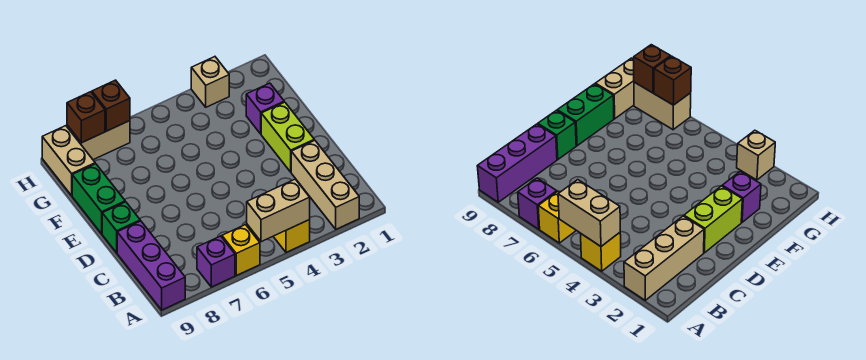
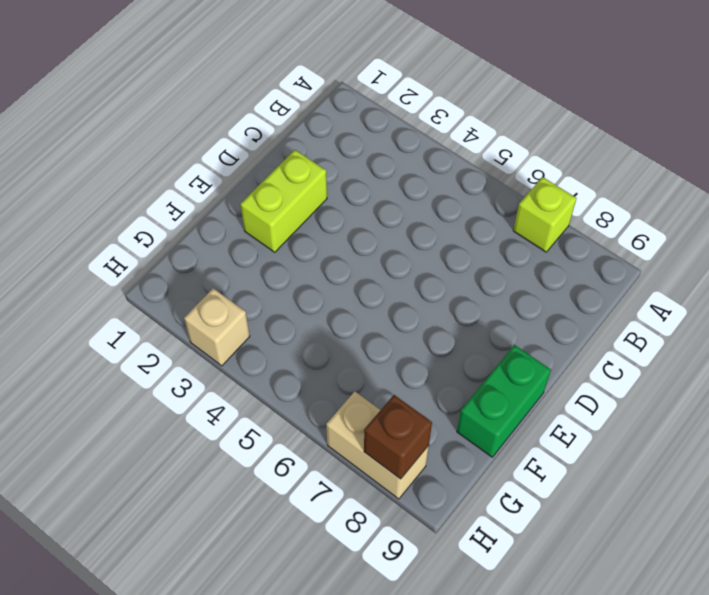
lime brick A7 level 1 -> purple brick A7 level 1
none -> tan brick A2:C2 level 1
none -> yellow brick A4 level 1
none -> yellow brick A6 level 1

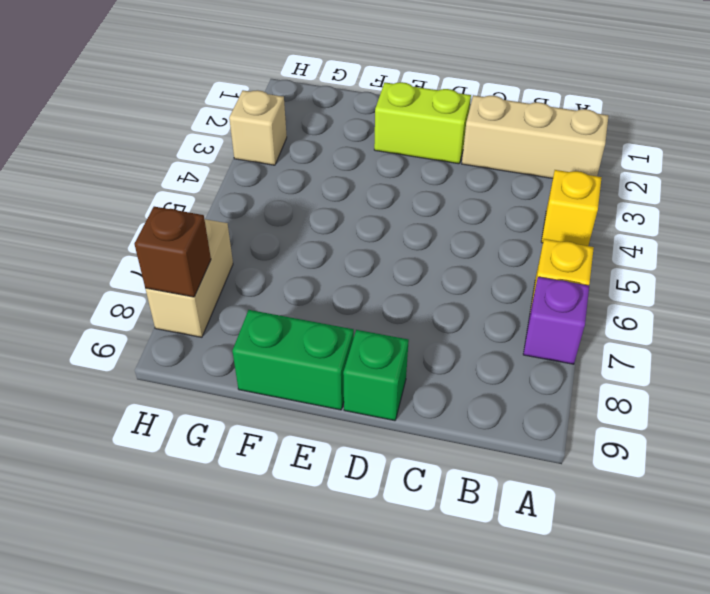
none -> purple brick A9:C9 level 1
none -> purple brick F2 level 1
none -> tan brick G9:H9 level 1

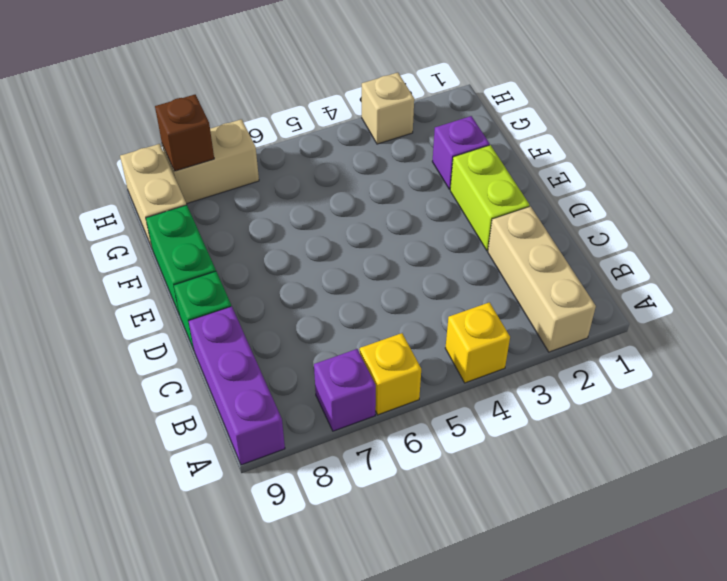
none -> tan brick A4:A5 level 2
none -> brown brick H7 level 2

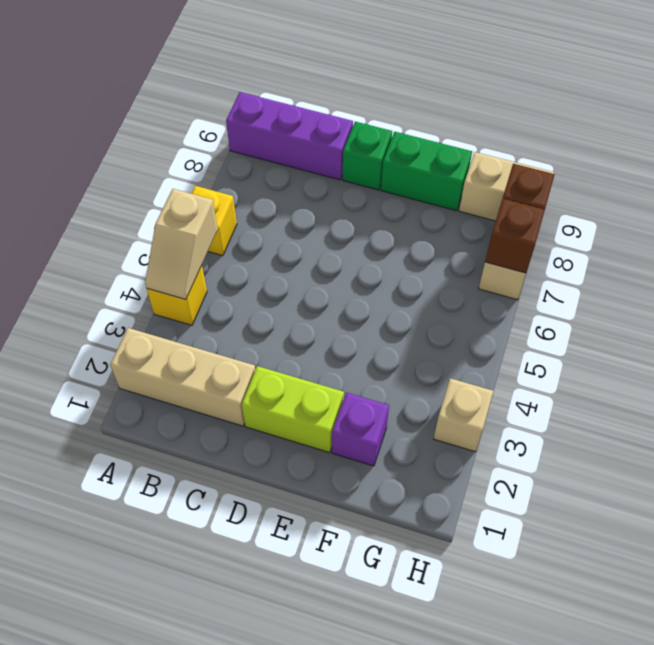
tan slope A4:A5 level 2 top 5 -> tan brick A4:A5 level 2
none -> purple brick A7 level 1

